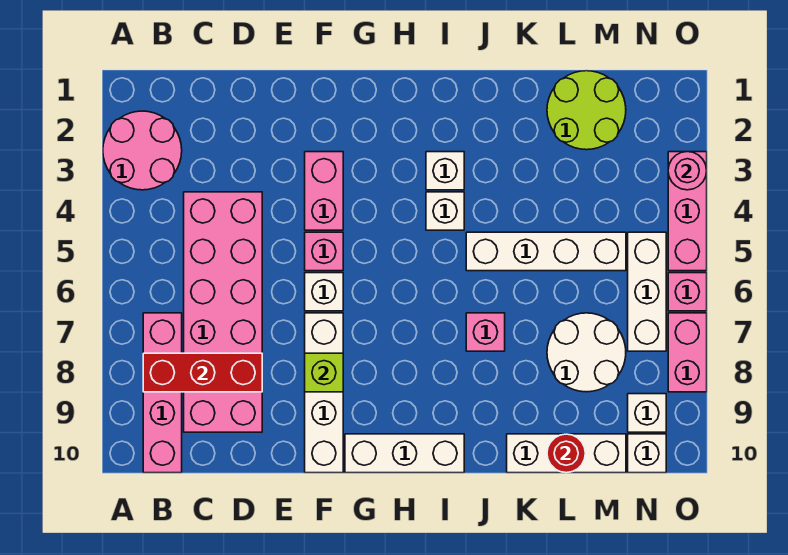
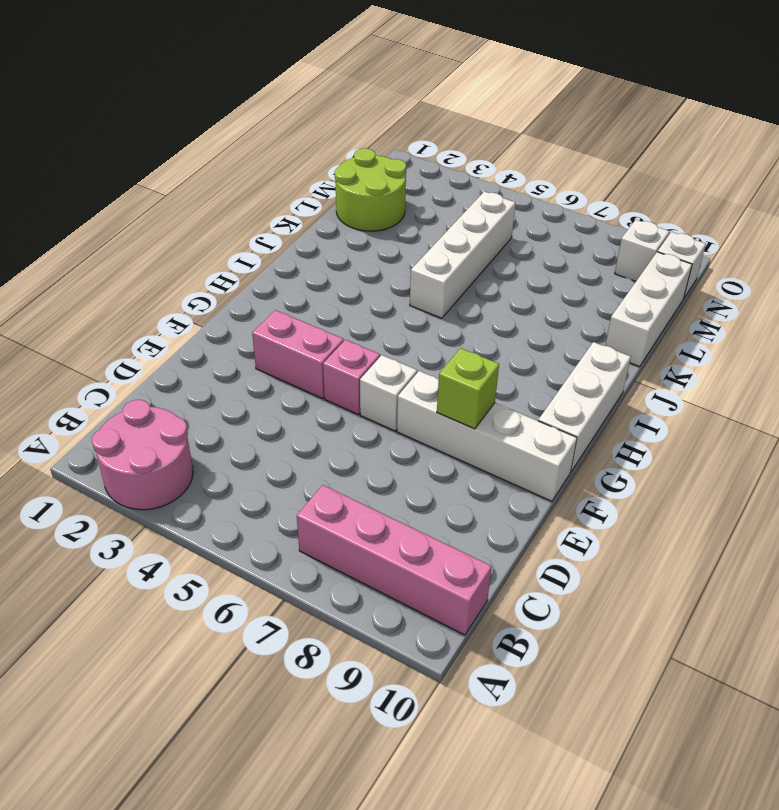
none -> pink brick C4:D9 level 1
none -> white brick I3 level 1
none -> white brick I4 level 1

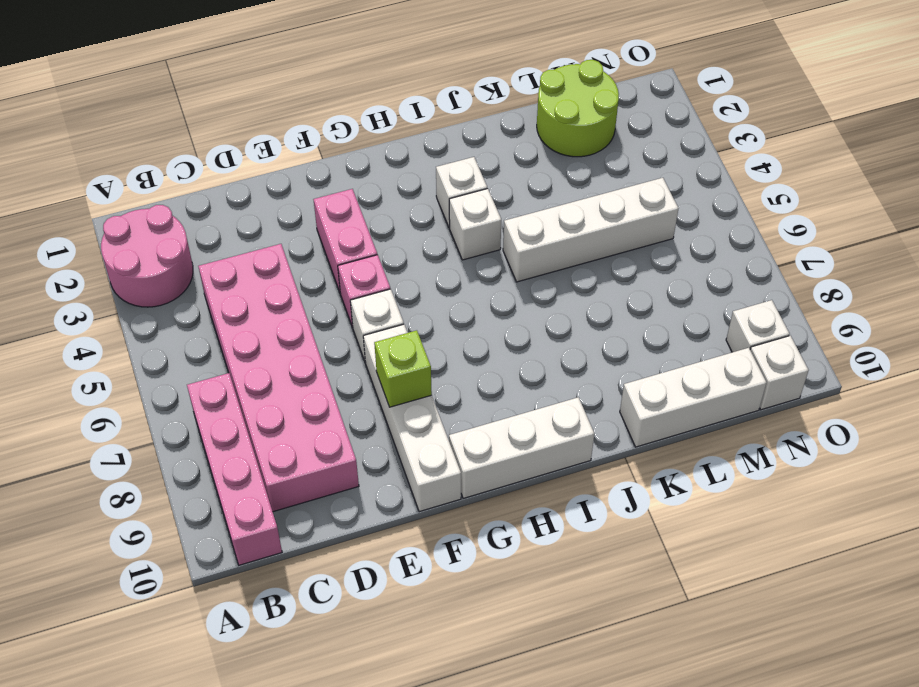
none -> pink brick J7 level 1
none -> white round brick L7:M8 level 1
none -> white brick N5:N7 level 1

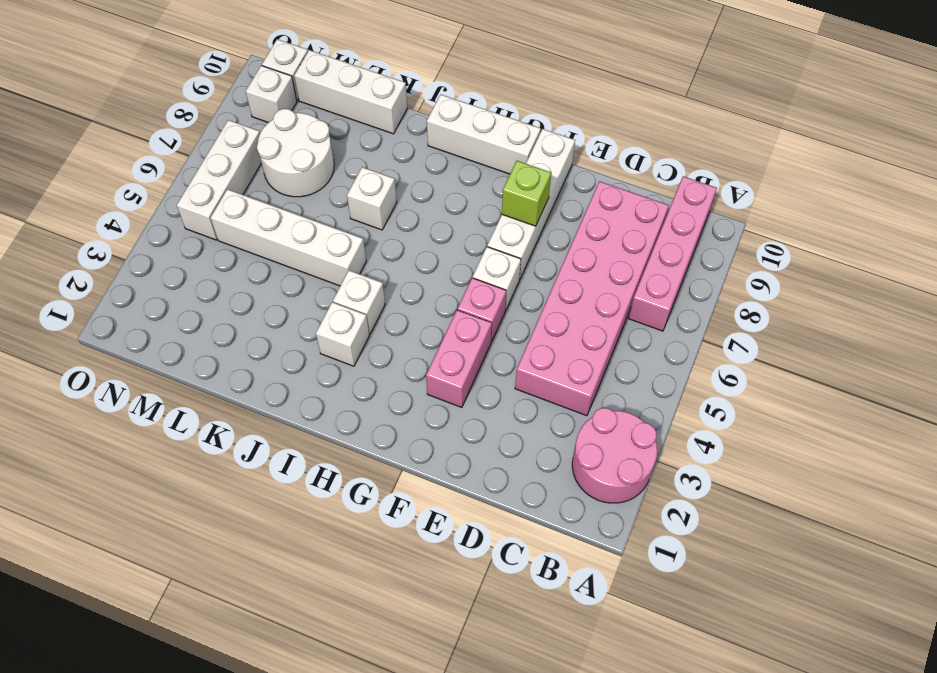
white brick J7 level 1 -> pink brick J7 level 1
none -> lime round brick L1:M2 level 1
none -> pink brick O3:O5 level 1
none -> pink brick O6 level 1

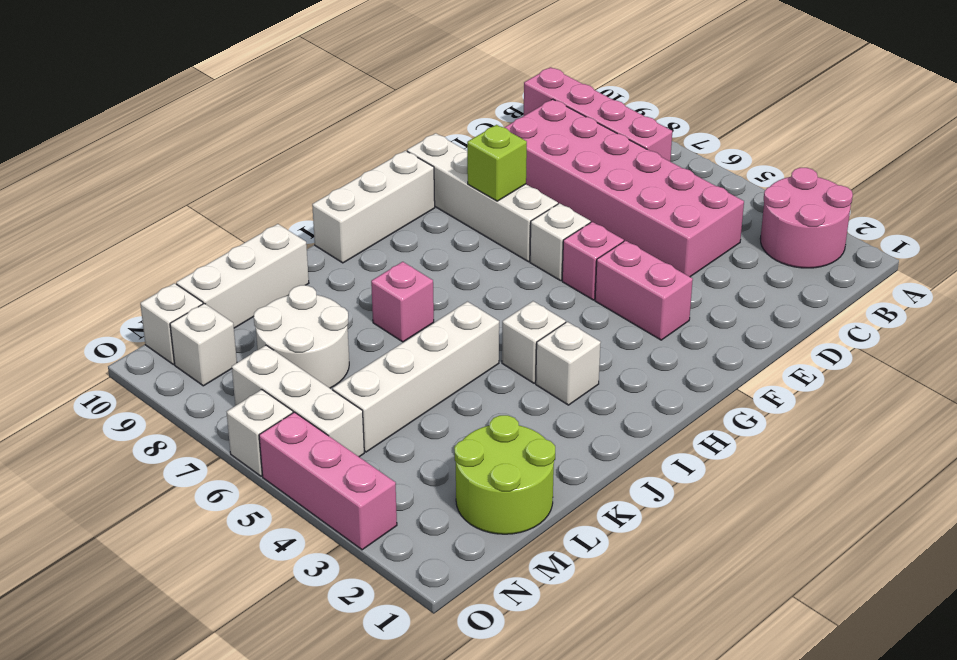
white brick O6 level 1 -> pink brick O6 level 1
none -> pink brick O7:O8 level 1
none -> red brick B8:D8 level 2
none -> red round brick L10 level 2

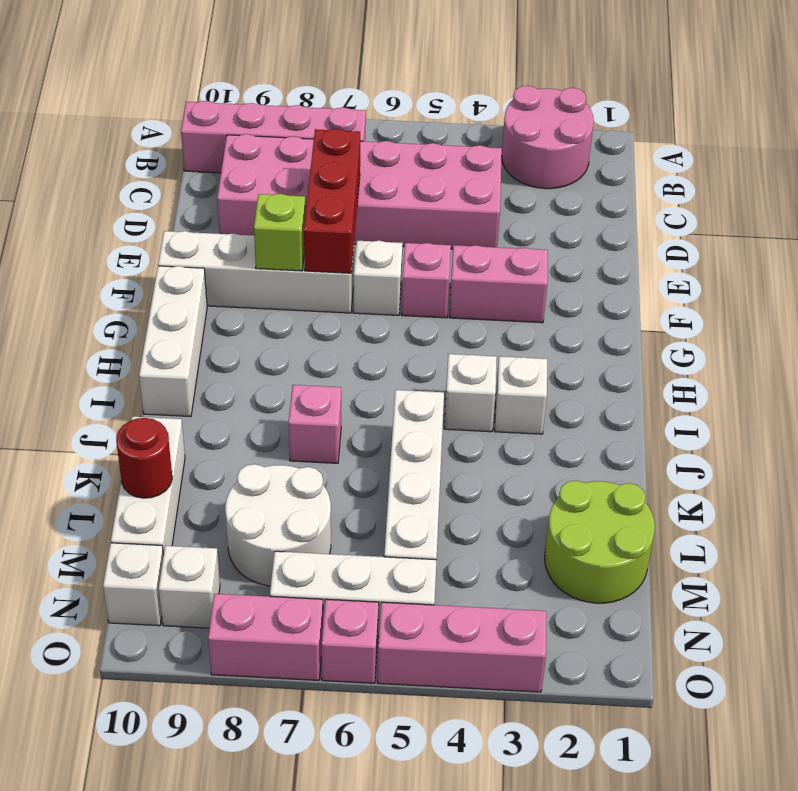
red brick D7:F7 level 2 -> red brick B8:D8 level 2
none -> pink round brick O3 level 2

